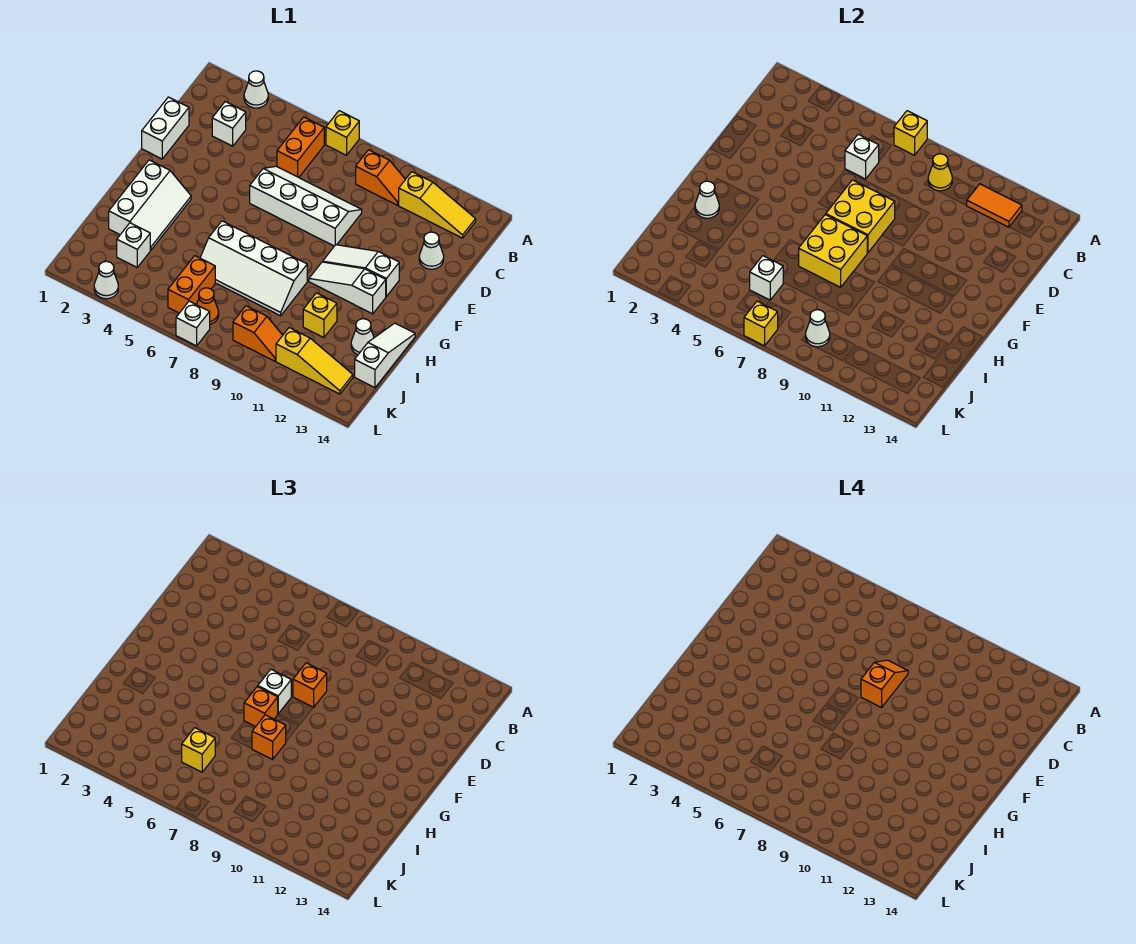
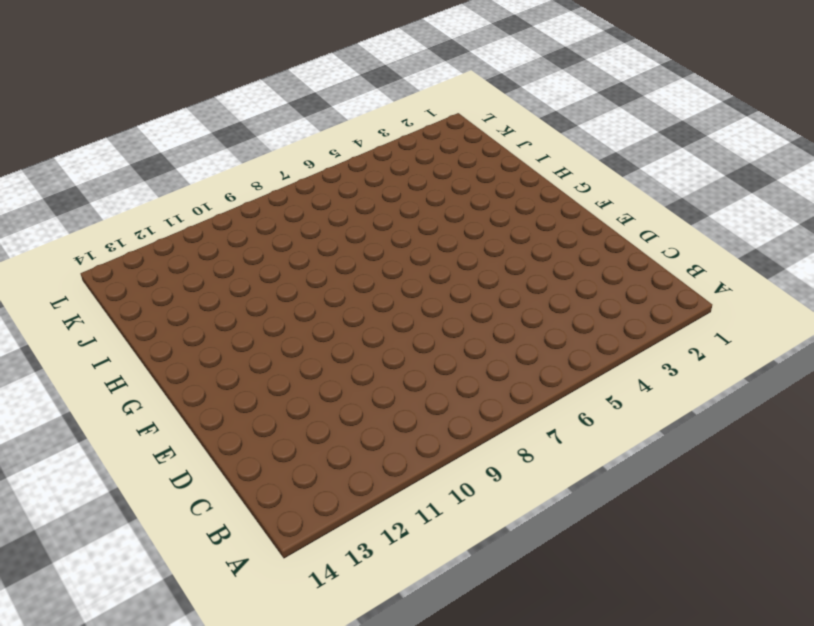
none -> white cone A3 level 1
none -> yellow brick A7 level 1
none -> orange brick B6:C6 level 1
none -> orange slope B9:B10 level 1 top 9

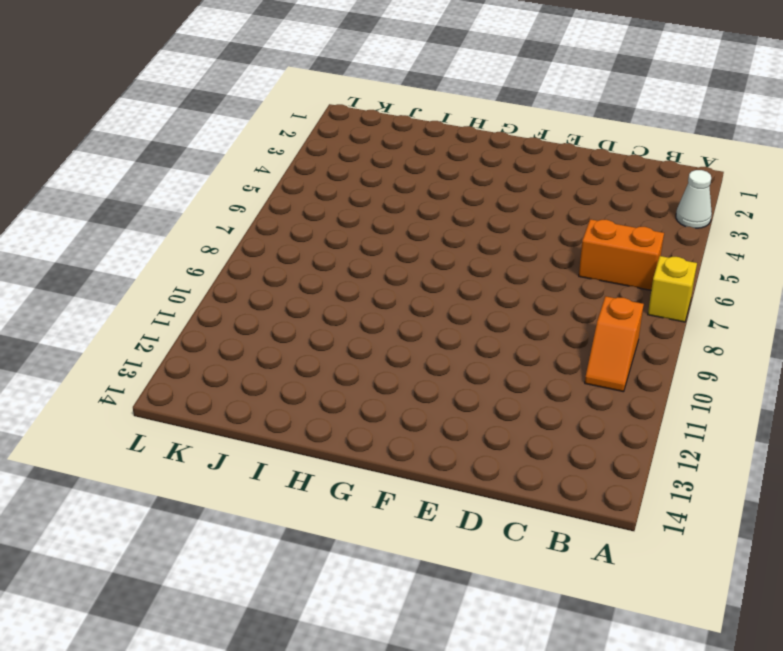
none -> yellow slope B11:B13 level 1 top 11
none -> white brick C3 level 1
none -> white brick D1:E1 level 1
none -> white slope D6:E9 level 1 top E

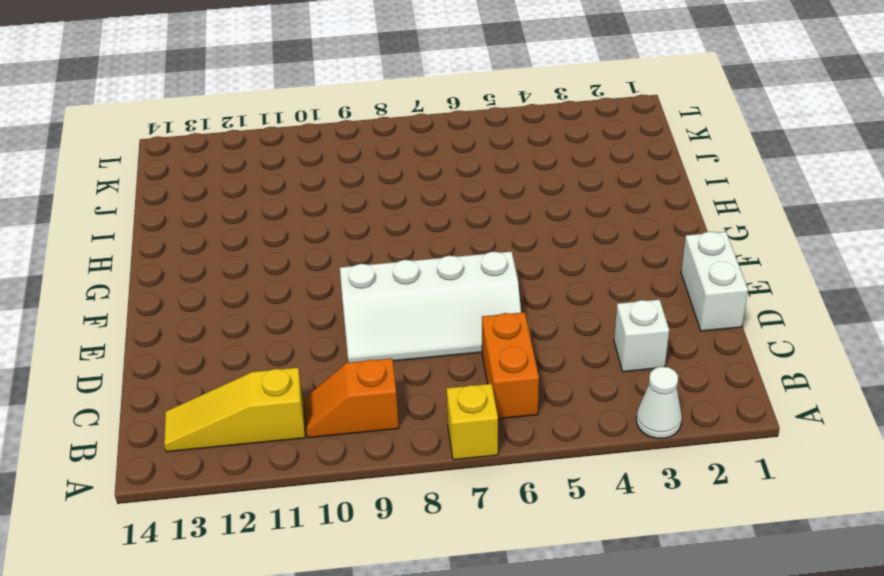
none -> white cone D13 level 1
none -> white slope F10:F12 level 1 top 12
none -> white slope G2:I3 level 1 top 2
none -> white slope G10:G12 level 1 top 12

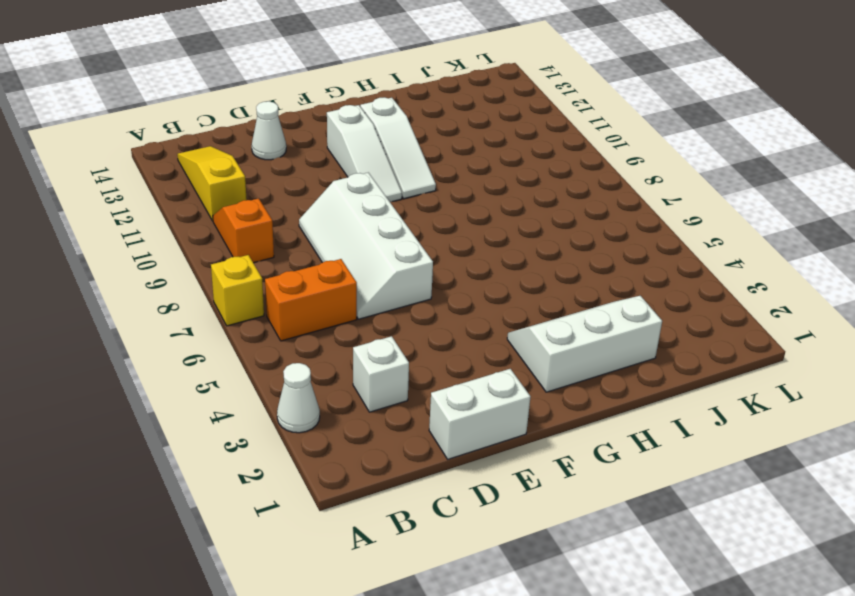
none -> white slope H6:I9 level 1 top H
none -> white slope H14:J14 level 1 top J
none -> yellow brick I11 level 1
none -> white cone I13 level 1

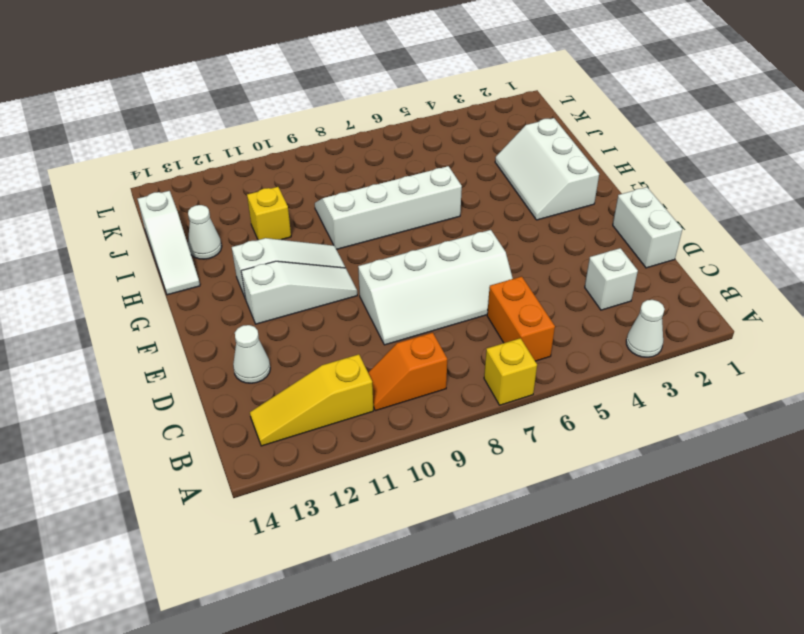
none -> white brick J3 level 1
none -> orange brick J6:K6 level 1
none -> orange cone K7 level 1
none -> orange slope K9:K10 level 1 top 9

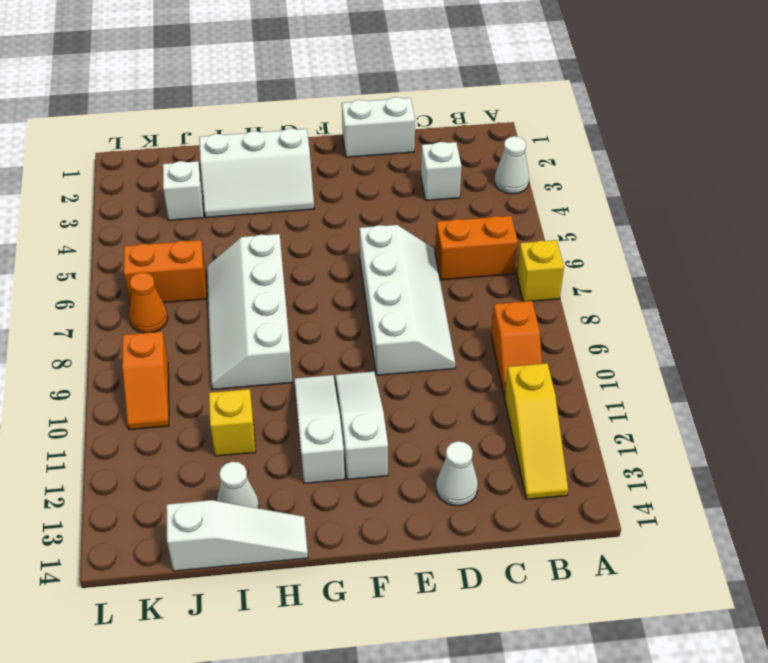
none -> yellow slope K11:K13 level 1 top 11
none -> white cone L3 level 1
none -> white brick L7 level 1
none -> yellow brick A7 level 2

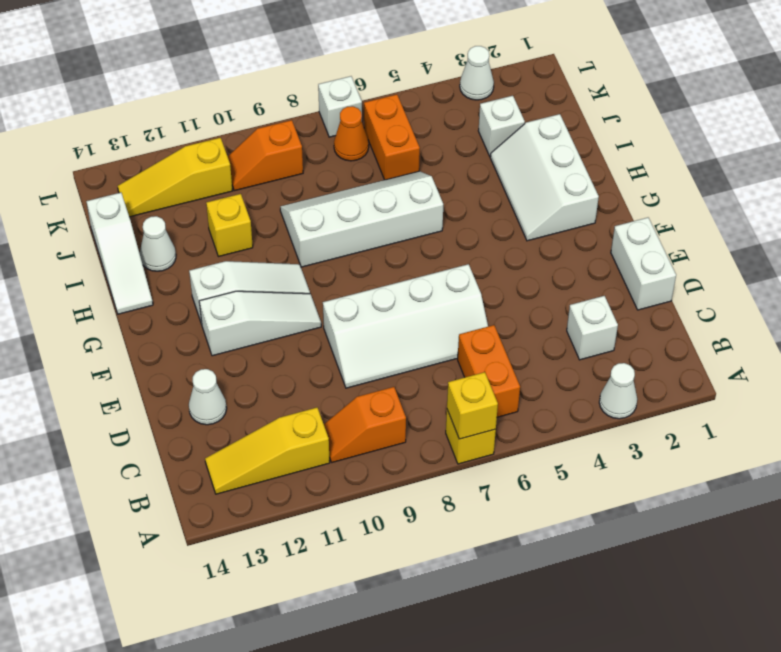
none -> yellow cone B9 level 2
none -> orange tile B11:B12 level 2
none -> white brick C6 level 2
none -> yellow brick E7:F8 level 2

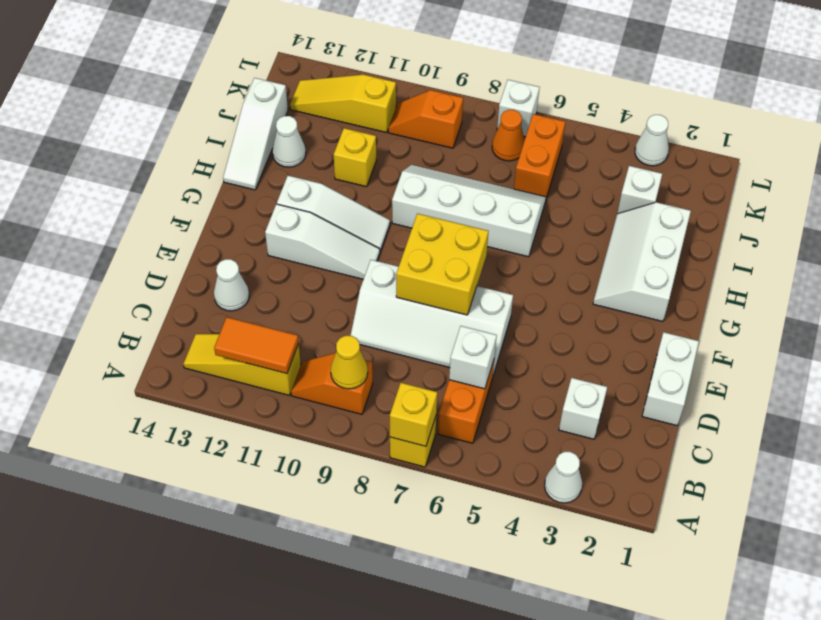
none -> yellow brick G7:H8 level 2
none -> white cone H2 level 2
none -> white brick J6 level 2
none -> white cone K9 level 2

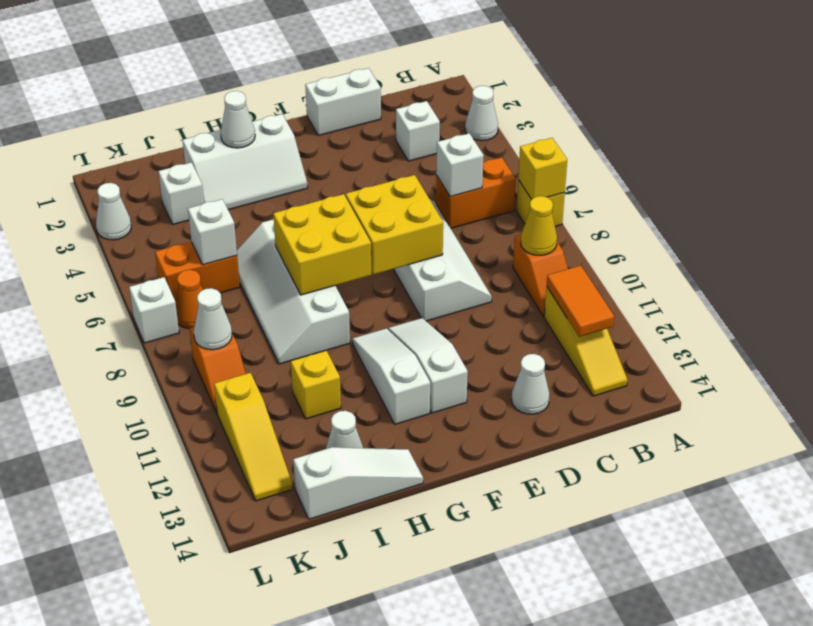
none -> yellow brick L7 level 2
none -> orange brick E8 level 3
none -> white brick F7 level 3
none -> orange brick G7 level 3

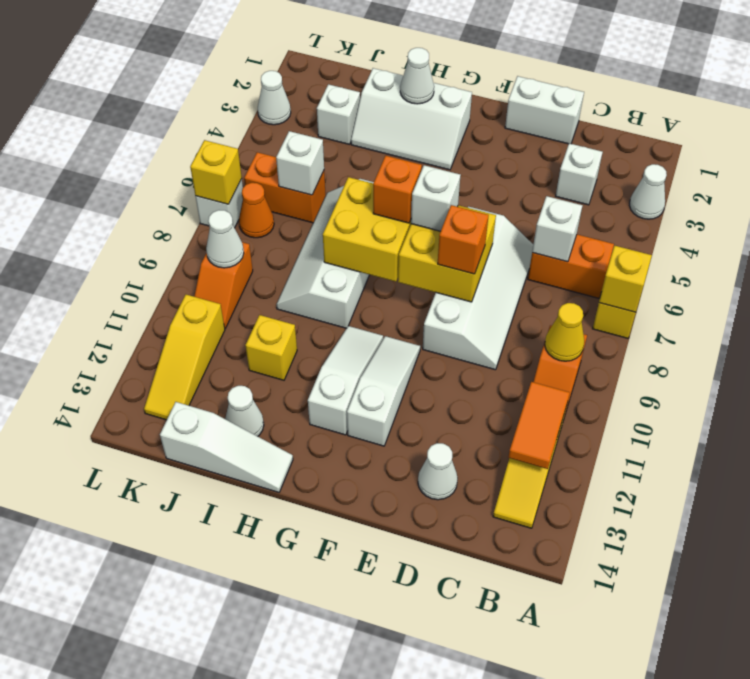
none -> orange brick H8 level 3
none -> yellow brick J6 level 3
none -> orange slope D8:E8 level 4 top E

